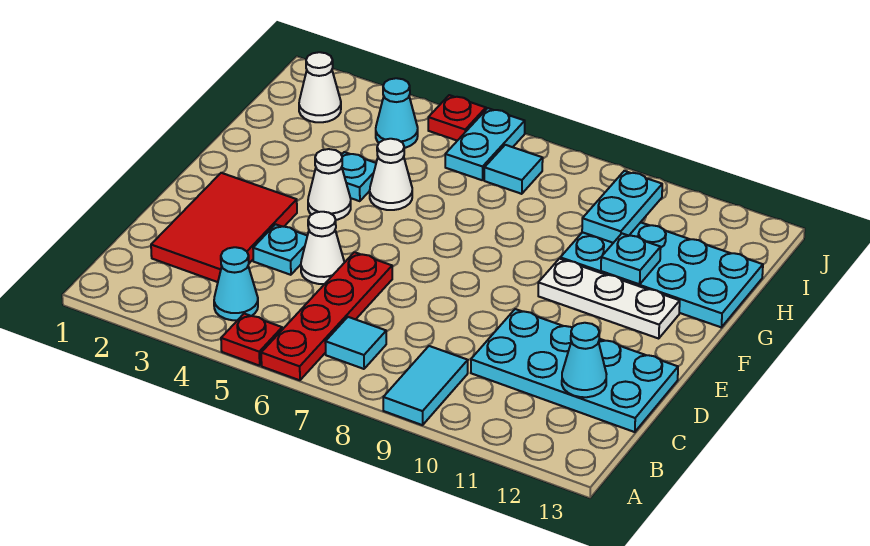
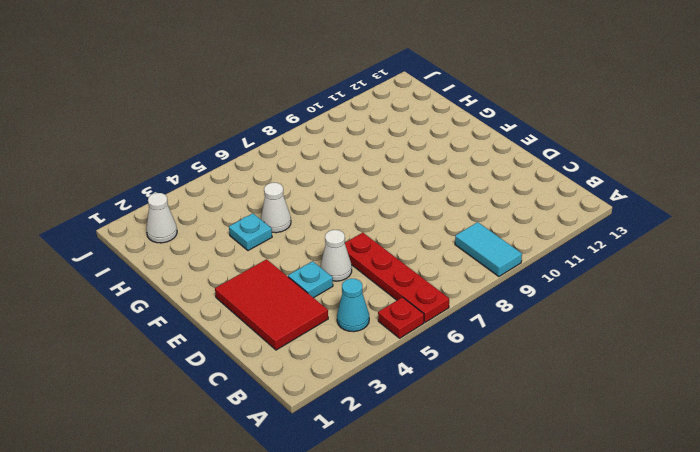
none -> cyan tile B7 level 1
none -> cyan plate C10:D13 level 1
none -> white cone F4 level 1

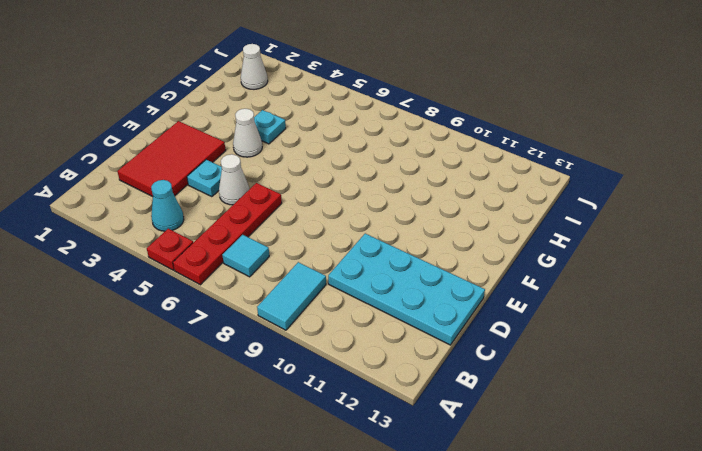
none -> white plate F10:F12 level 1
none -> white cone G5 level 1
none -> cyan plate G10:H13 level 1

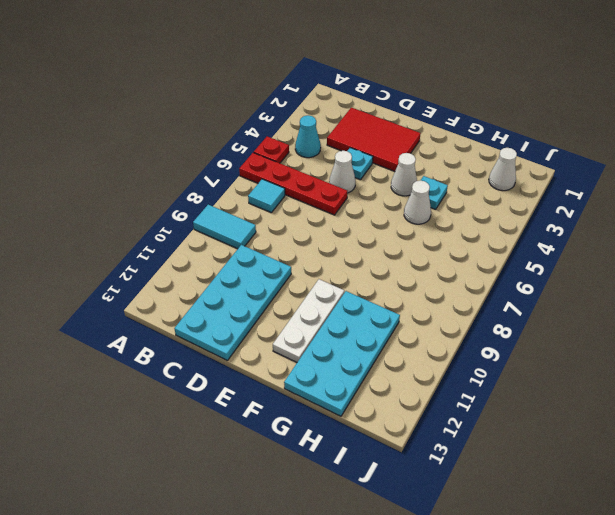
none -> cyan cone I4 level 1
none -> cyan plate I6:J6 level 1
none -> cyan tile I7 level 1

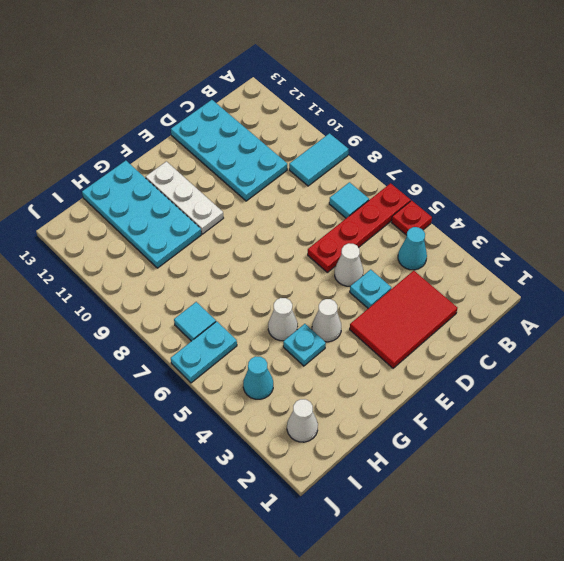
none -> red plate J5 level 1
none -> cyan cone C12 level 2
none -> cyan plate G11 level 2

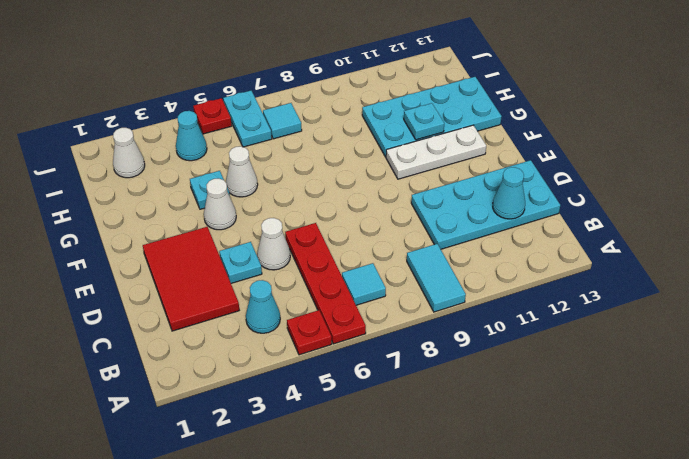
none -> cyan plate H10:I10 level 2

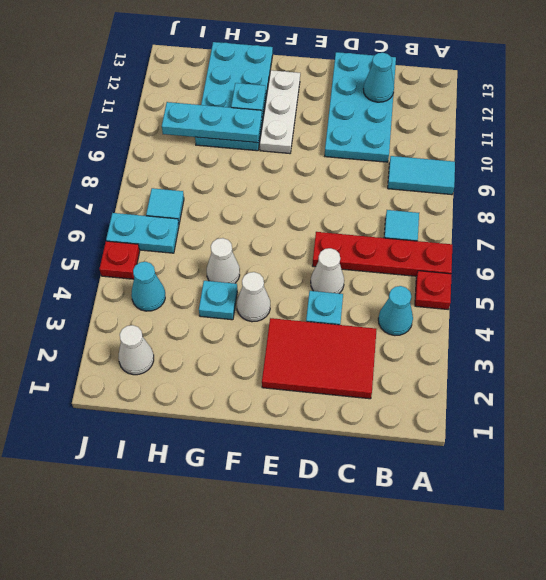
cyan plate G10:I10 level 2 -> cyan plate H10:I10 level 2

